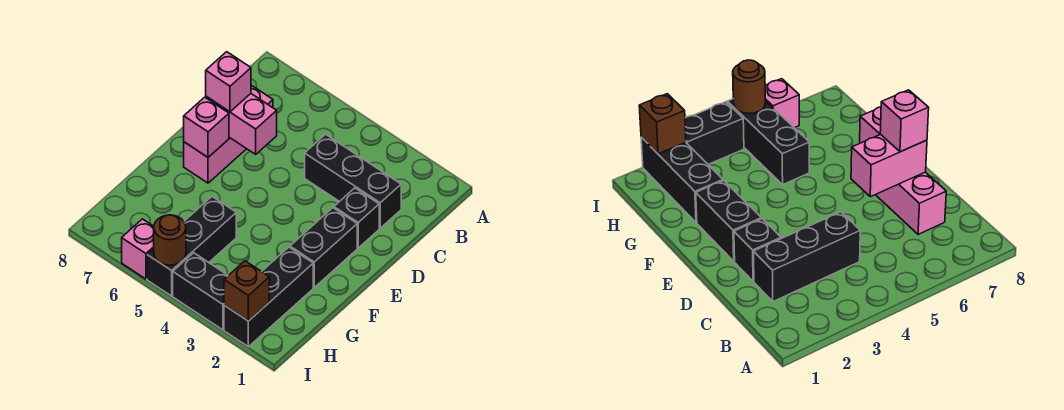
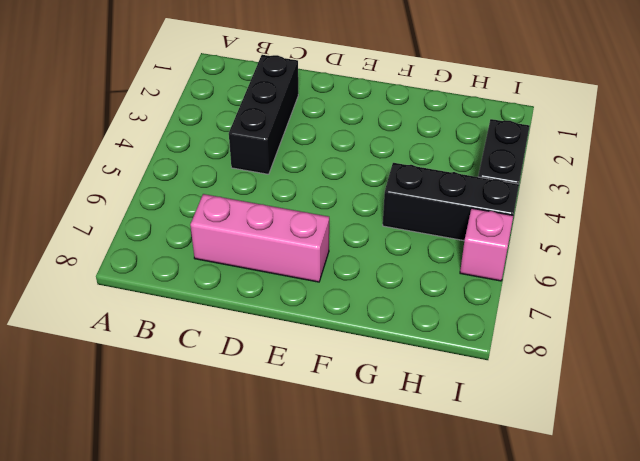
none -> black brick D2 level 1
none -> black brick E2:F2 level 1
none -> black brick G2:I2 level 1

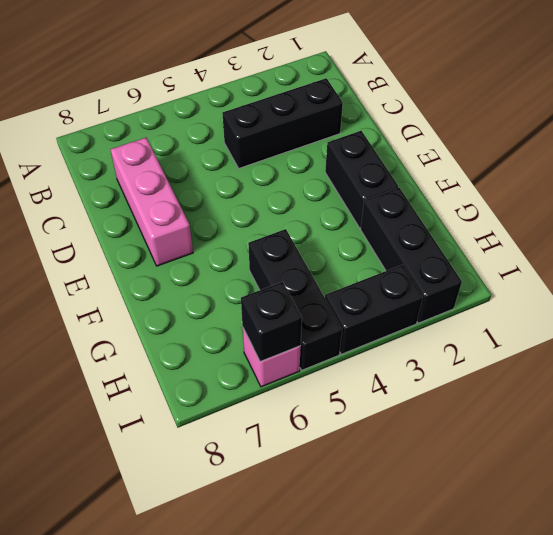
black brick I6 level 2 -> black brick D2 level 1
none -> pink brick D6:D7 level 2
none -> pink brick E7 level 2
none -> brown brick I2 level 2

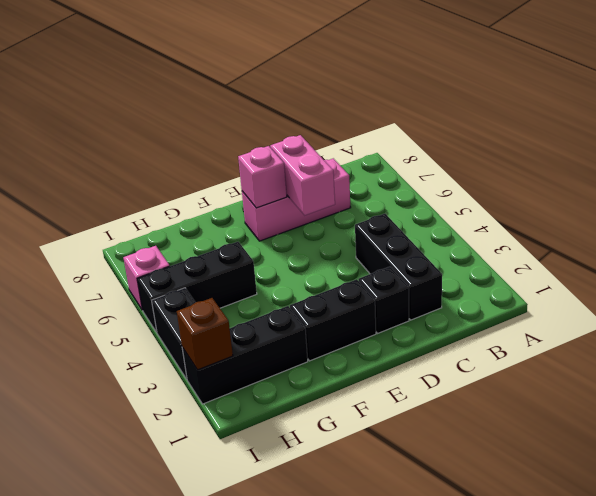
none -> brown round brick I5 level 2
none -> pink brick D7 level 3

